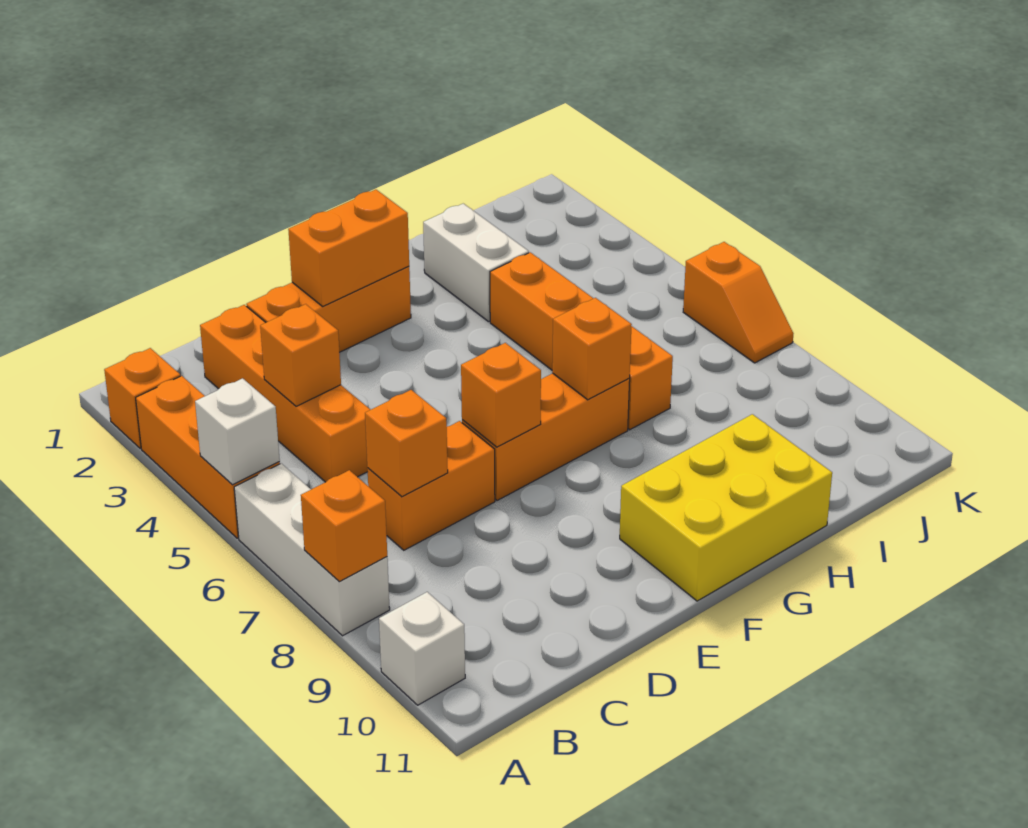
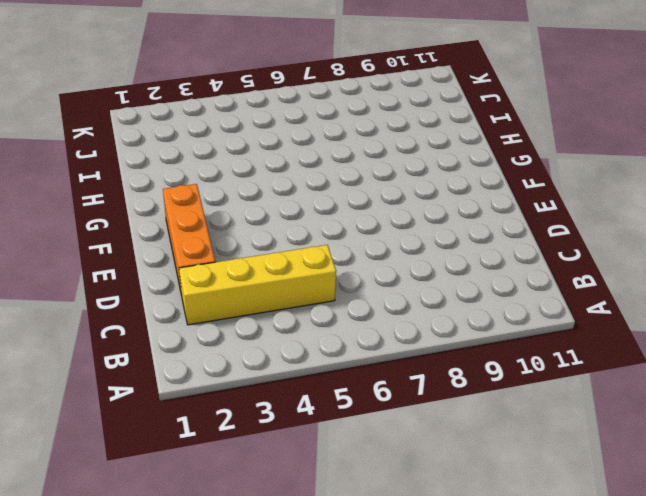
yellow brick C2:C5 level 1 -> orange brick C2:C5 level 1
none -> orange brick A2 level 1
none -> orange brick A3:A5 level 1
none -> white brick A6:A8 level 1

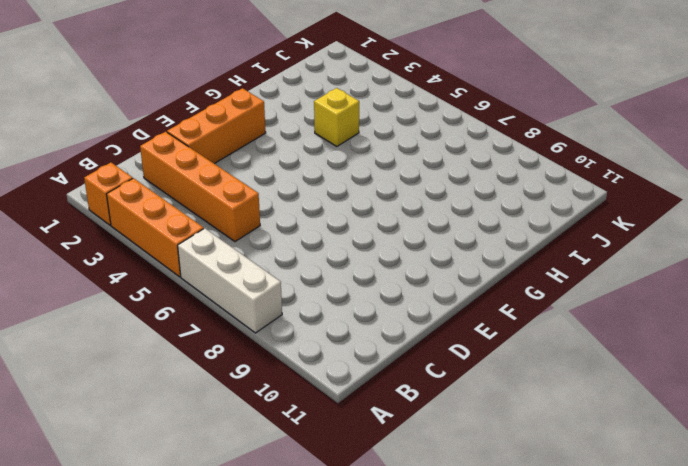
yellow brick H4 level 1 -> orange brick H4:H7 level 1
none -> white brick A10 level 1
none -> orange brick C7:D7 level 1
none -> orange brick E7:G7 level 1

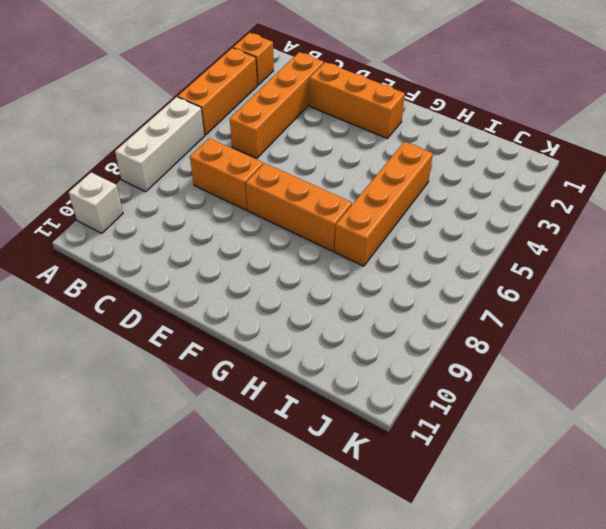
none -> yellow brick F10:H11 level 1
none -> white brick H2:H3 level 1
none -> orange slope K6:K7 level 1 top 6

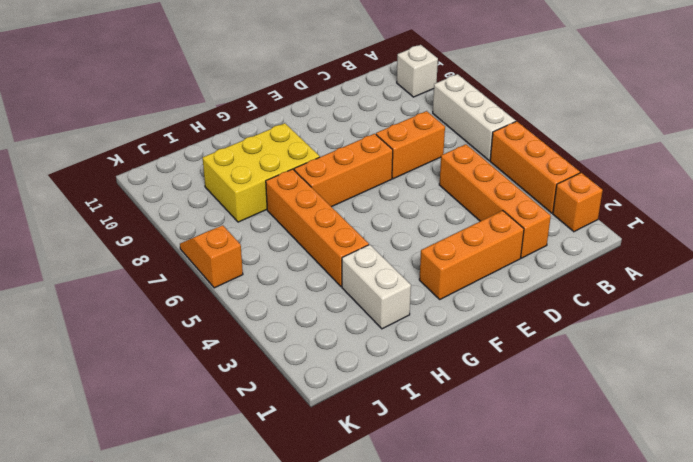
yellow brick G8:I9 level 1 -> yellow brick F10:H11 level 1
none -> white brick A5 level 2
none -> orange brick A8 level 2
none -> orange brick C4 level 2

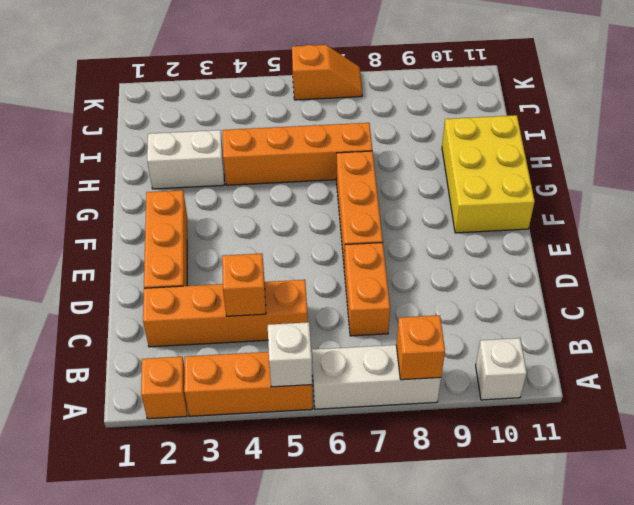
none -> orange brick C7 level 2
none -> orange brick E2:F2 level 2
none -> orange brick E7 level 2

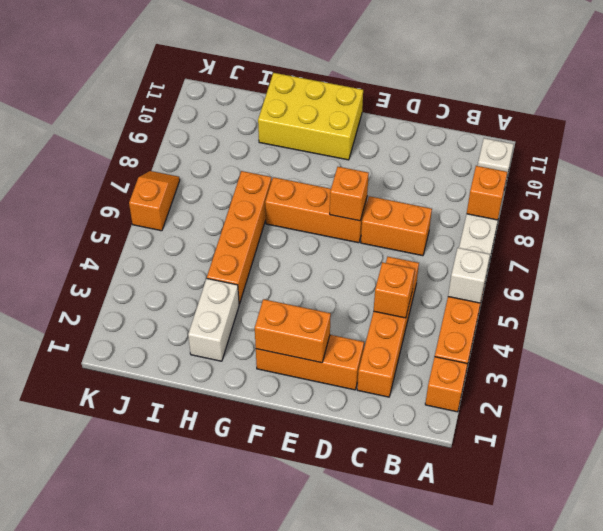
none -> orange brick C7 level 2
none -> orange brick G7 level 2

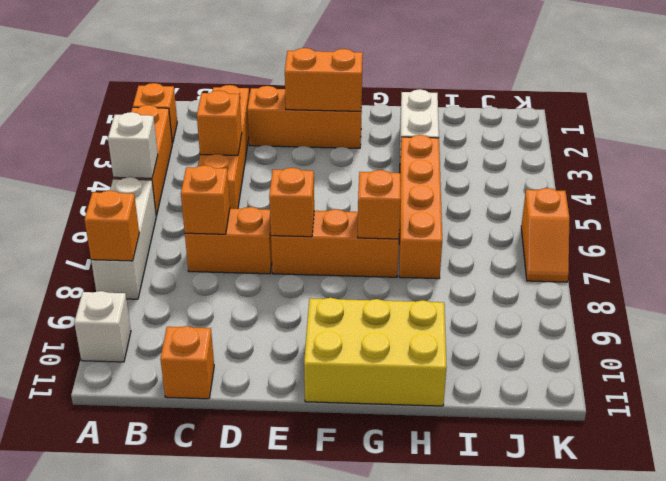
orange brick C11 level 1 -> none

